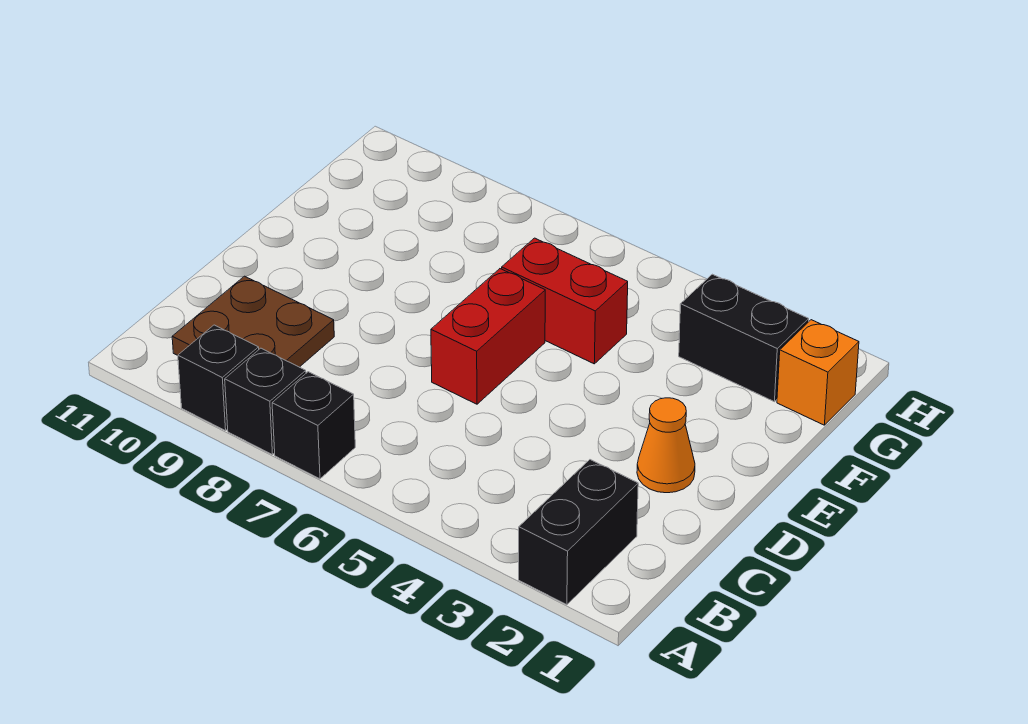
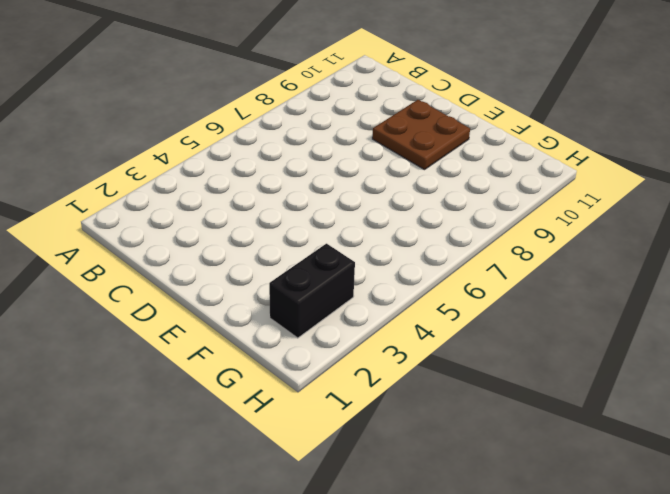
brown plate D9:E10 level 1 -> brown plate B9:C10 level 1
none -> black brick A2:B2 level 1
none -> black brick A7 level 1

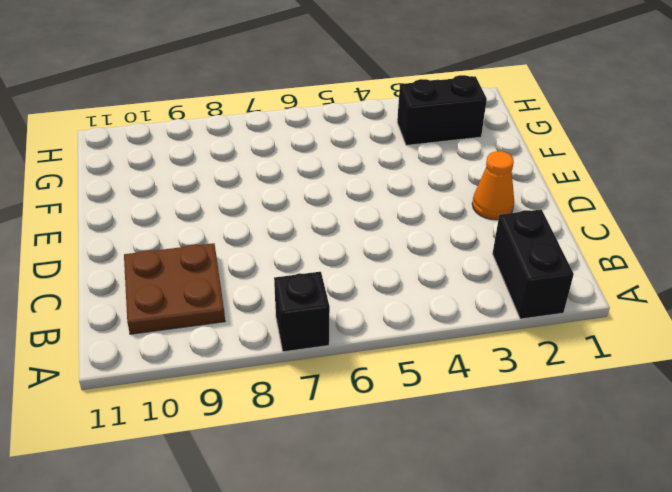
none -> black brick A8 level 1
none -> black brick A9 level 1

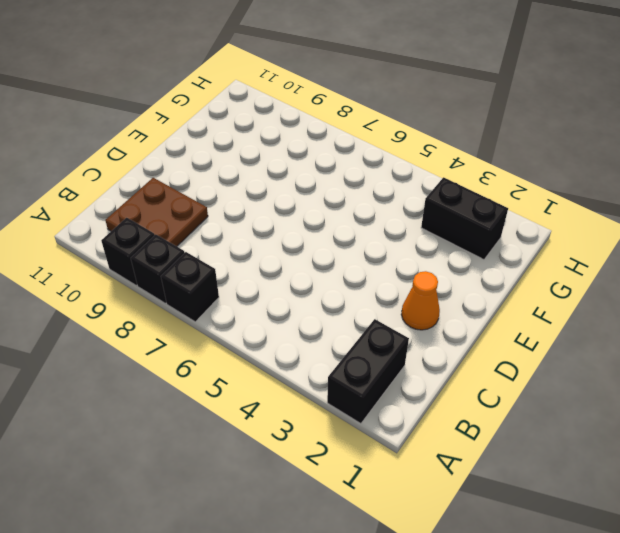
none -> red brick D6:E6 level 1
none -> red brick F5:F6 level 1

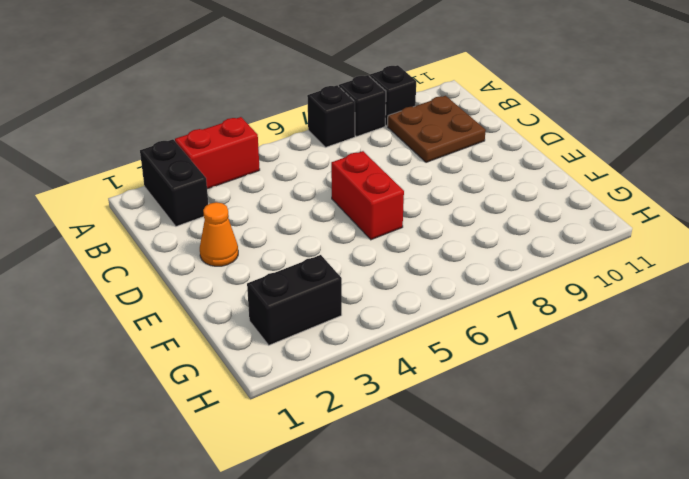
red brick A3:A4 level 1 -> red brick F5:F6 level 1
none -> orange brick G1 level 1

